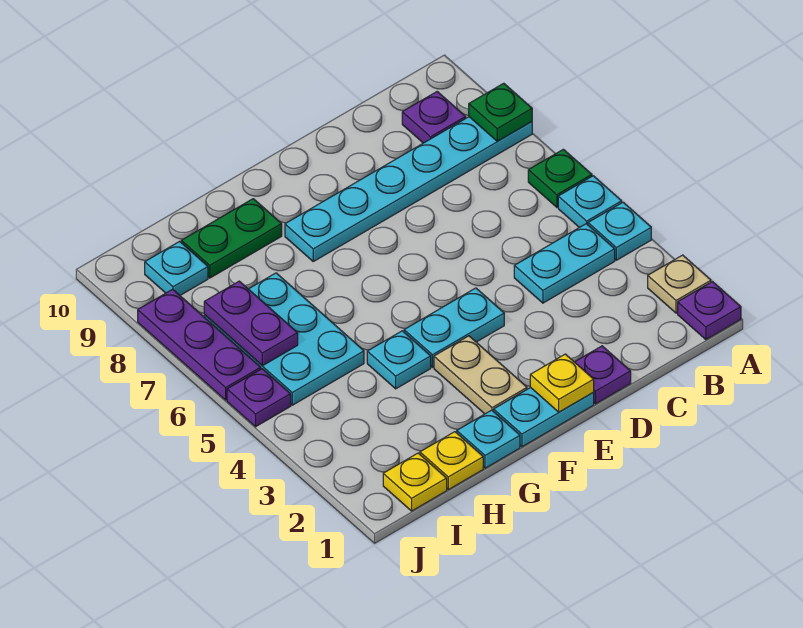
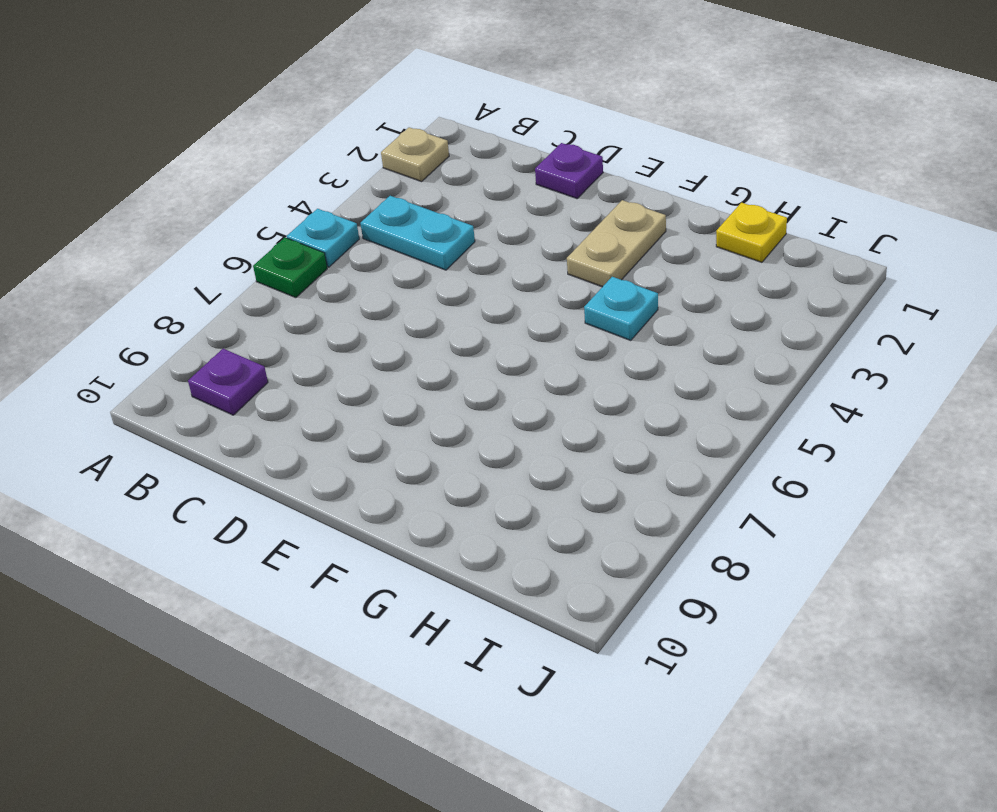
none -> purple plate A1 level 1
none -> cyan plate A4 level 1
none -> cyan plate A8:F8 level 1

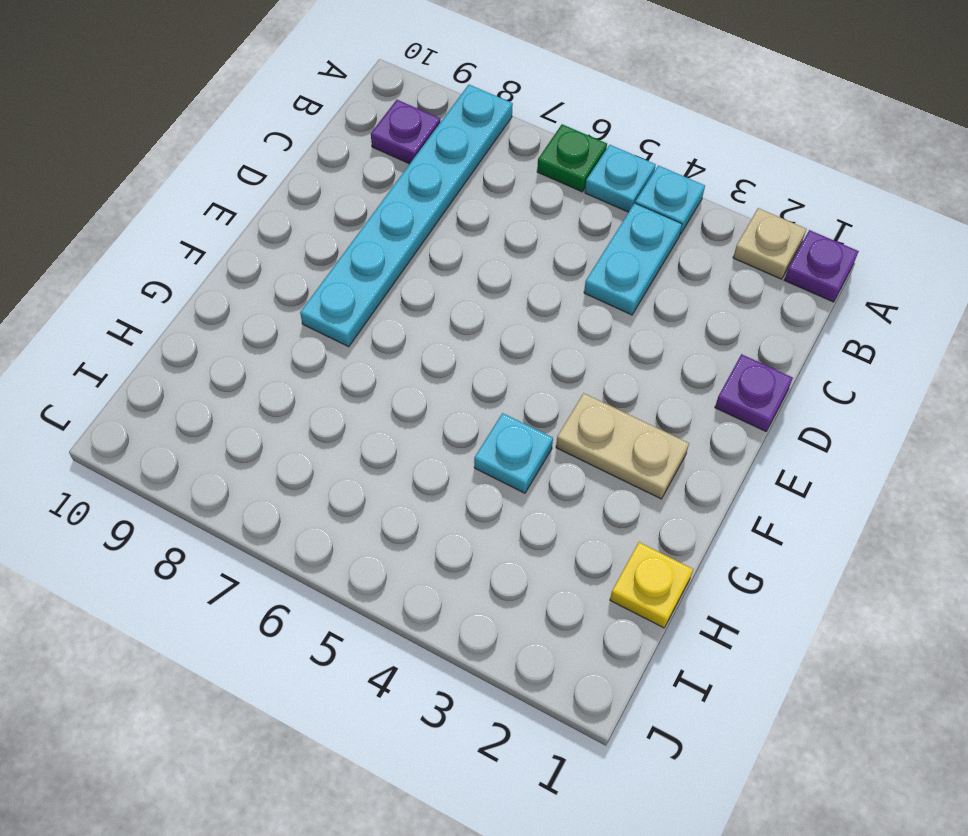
none -> cyan plate E1:F1 level 1
none -> cyan plate E4:F4 level 1
none -> cyan plate G1 level 1

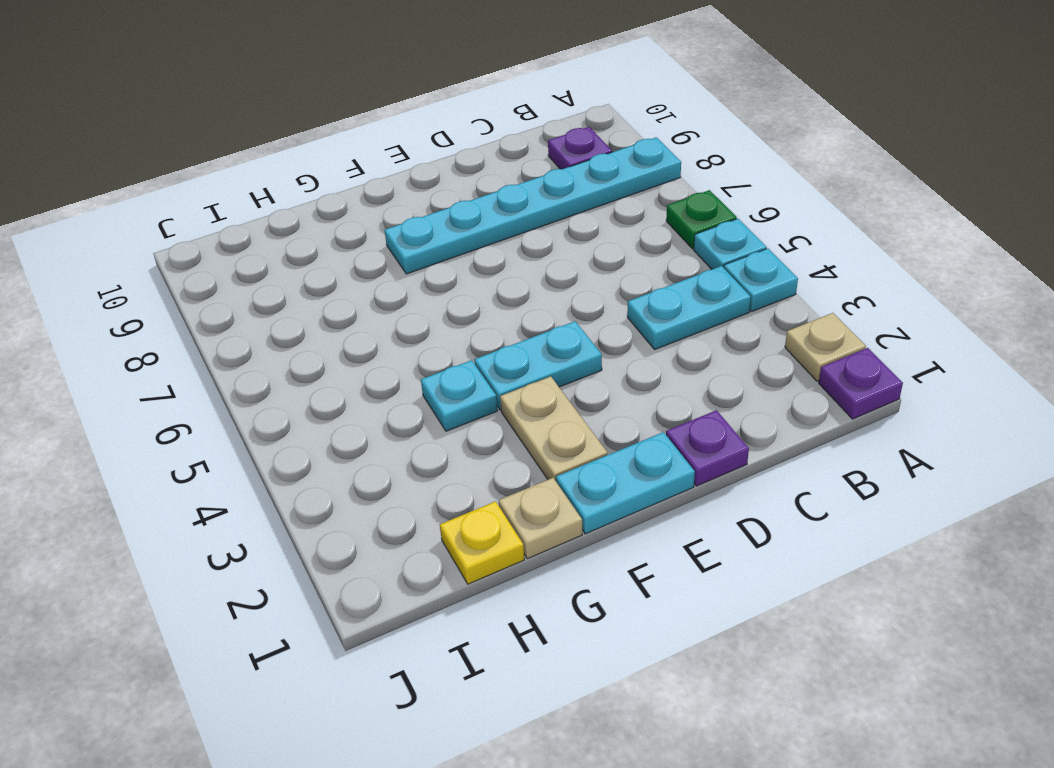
tan plate G1 level 1 -> cyan plate G1 level 1
none -> green plate G9:H9 level 1
none -> cyan plate H5:I7 level 1
none -> yellow plate I1 level 1

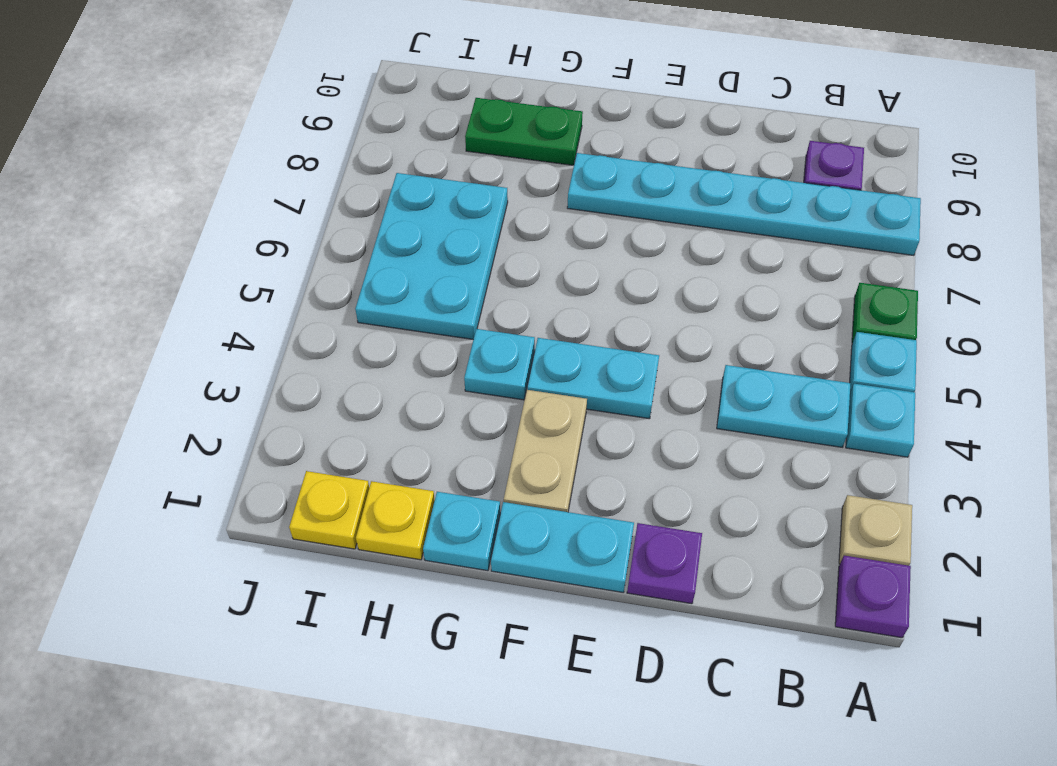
none -> cyan plate I9 level 1
none -> purple plate J5 level 1
none -> purple plate J6:J8 level 1

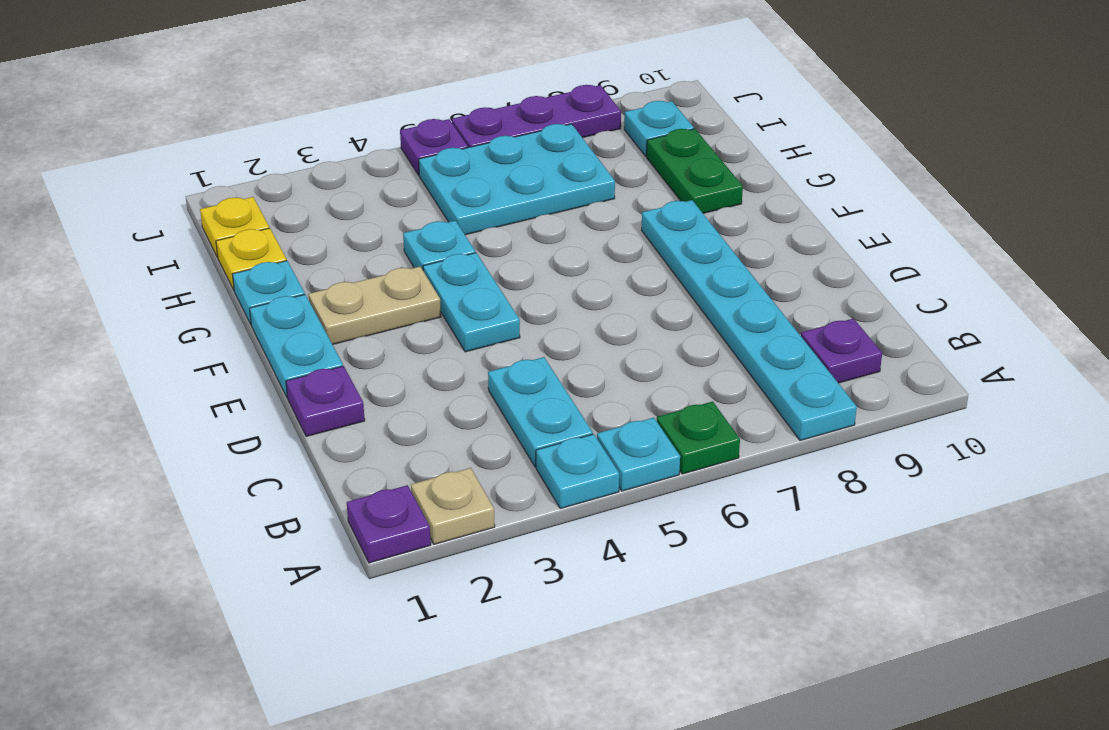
none -> green plate A8 level 2
none -> yellow plate E1 level 2
none -> purple plate I6:I7 level 2

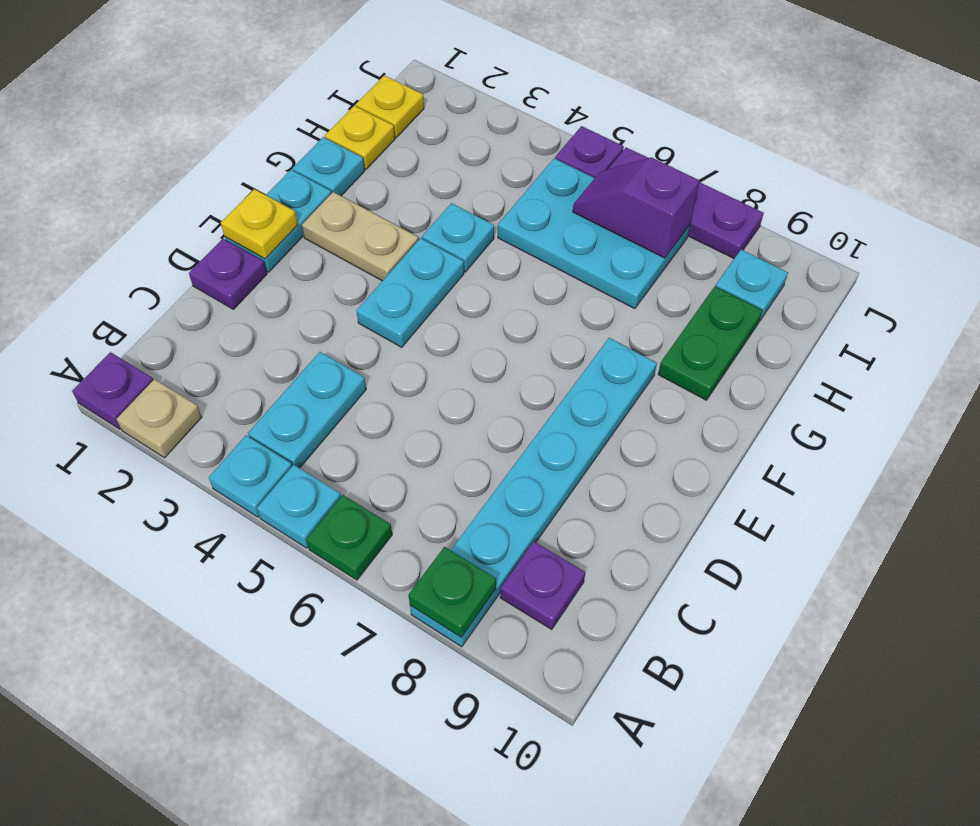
purple slope I6:I7 level 2 top 7 -> purple plate I6:I7 level 2

